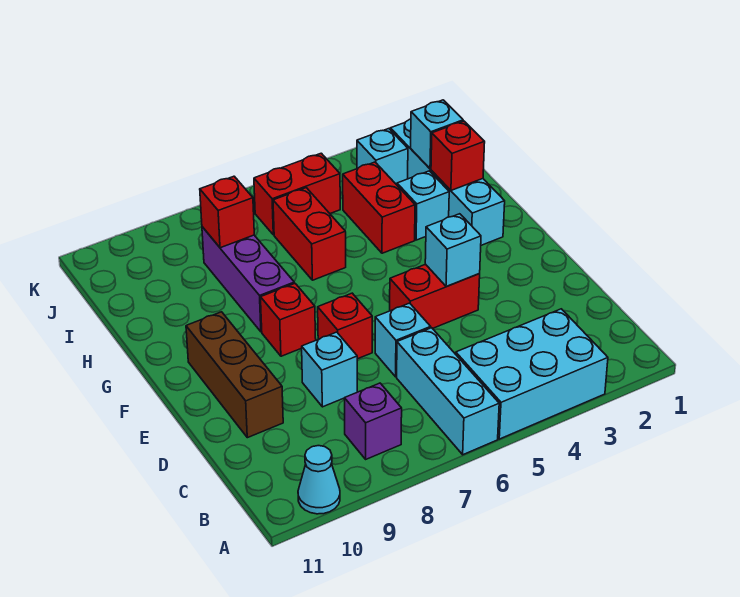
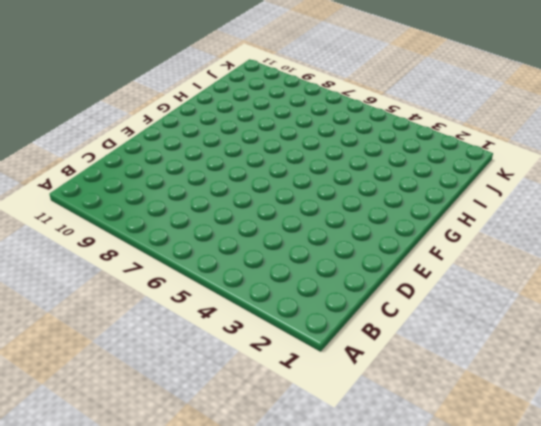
none -> cyan brick A3:B5 level 1
none -> cyan brick A6:C6 level 1
none -> cyan cone A10 level 1

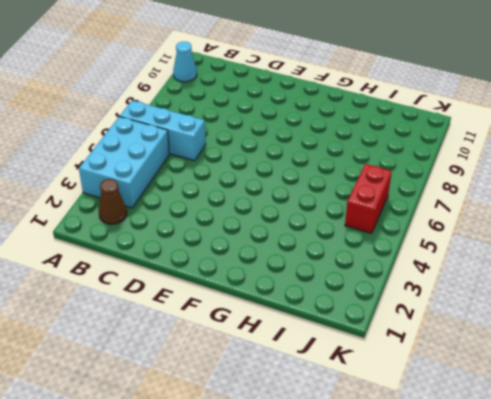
brown cone B2 level 1 -> none
none -> purple brick B8 level 1
none -> cyan brick D6 level 1
none -> cyan brick D8 level 1

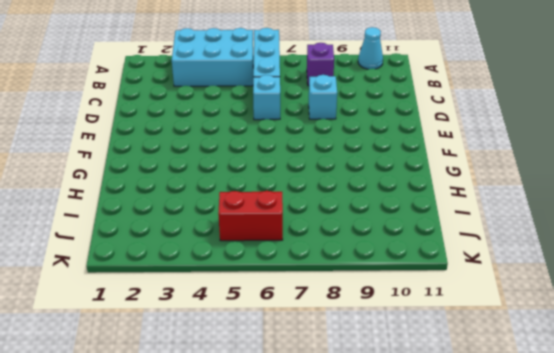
none -> brown brick D10:F10 level 1
none -> red brick E4:E5 level 1
none -> red brick E7 level 1

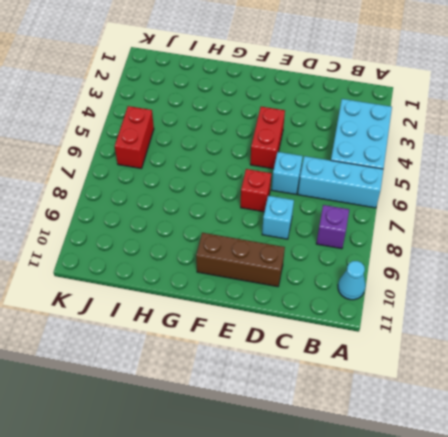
none -> red brick F8 level 1
none -> cyan brick G2:J2 level 1
none -> purple brick G8:I8 level 1

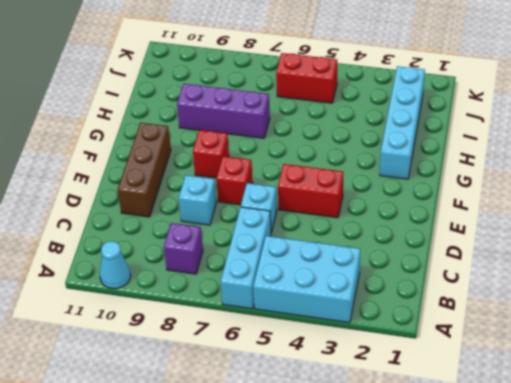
purple brick H7:H9 level 1 -> purple brick G8:I8 level 1
none -> cyan brick H3 level 1
none -> red brick H4:I4 level 1
none -> red brick H6:I6 level 1

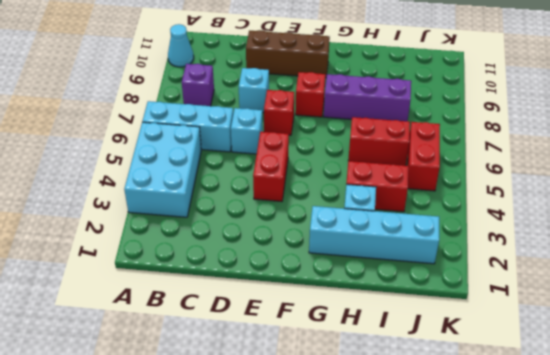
none -> cyan brick J3 level 1
none -> cyan brick E4 level 2
none -> red brick H2 level 2

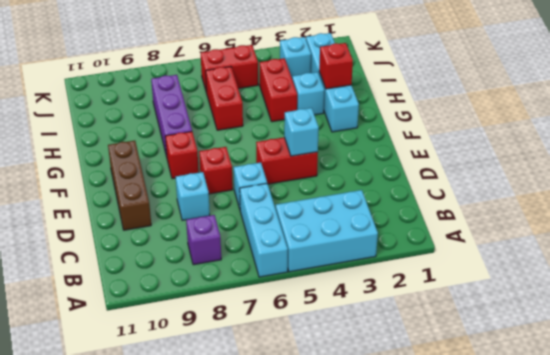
none -> cyan cone A10 level 1
none -> cyan brick I2 level 2
none -> red brick I8 level 2

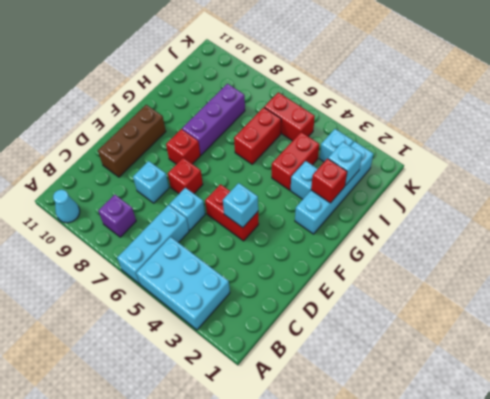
none -> red brick I8 level 2

